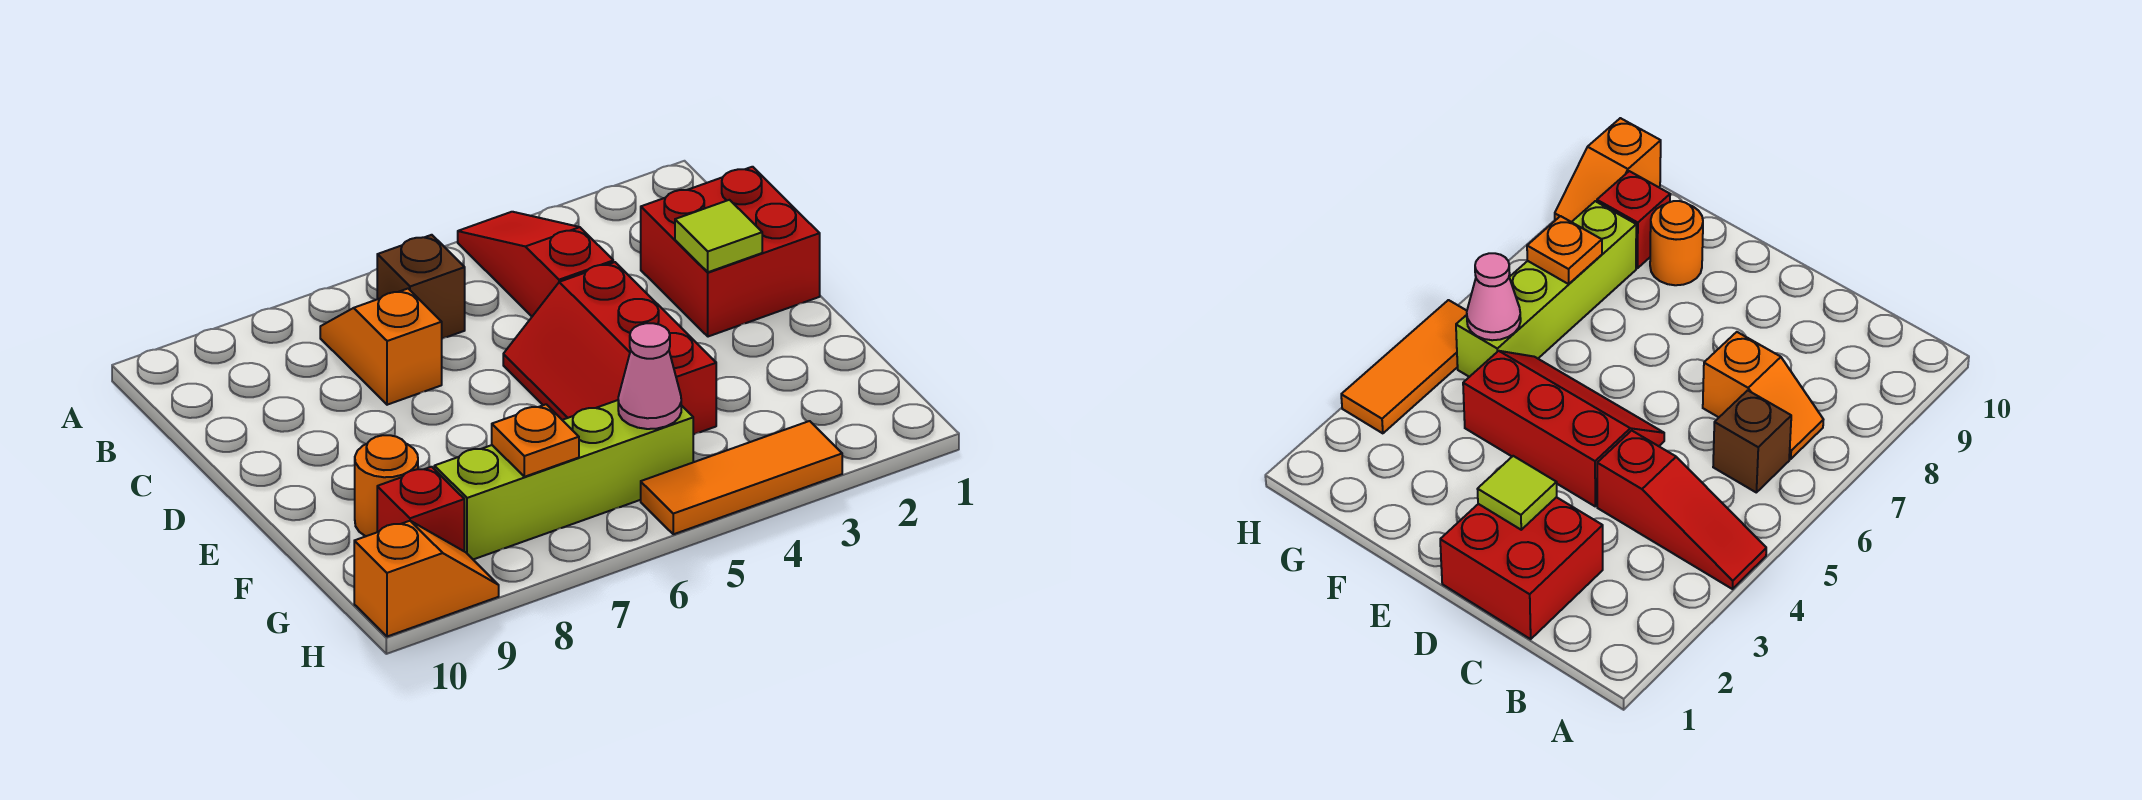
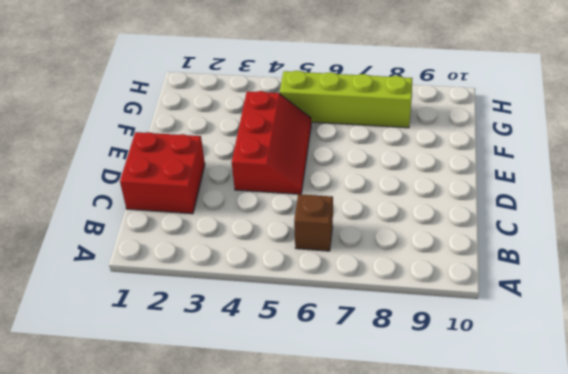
none -> red slope A4:C4 level 1 top C
none -> orange slope B7:C7 level 1 top C
none -> orange round brick F9 level 1

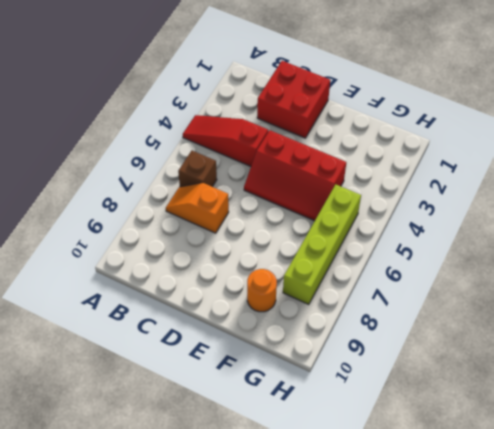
none -> red brick G9 level 1
none -> orange tile H3:H5 level 1
none -> orange slope H9:H10 level 1 top 10

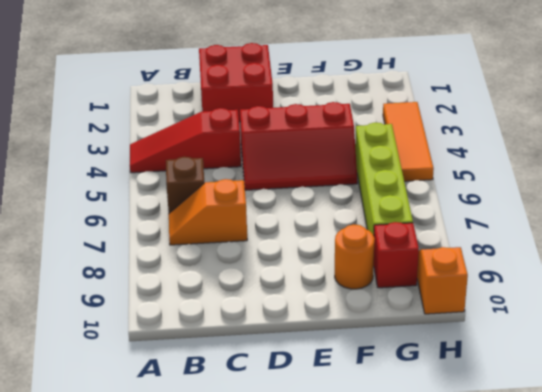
none -> lime tile D2 level 2
none -> pink cone G5 level 2
none -> orange plate G7 level 2

